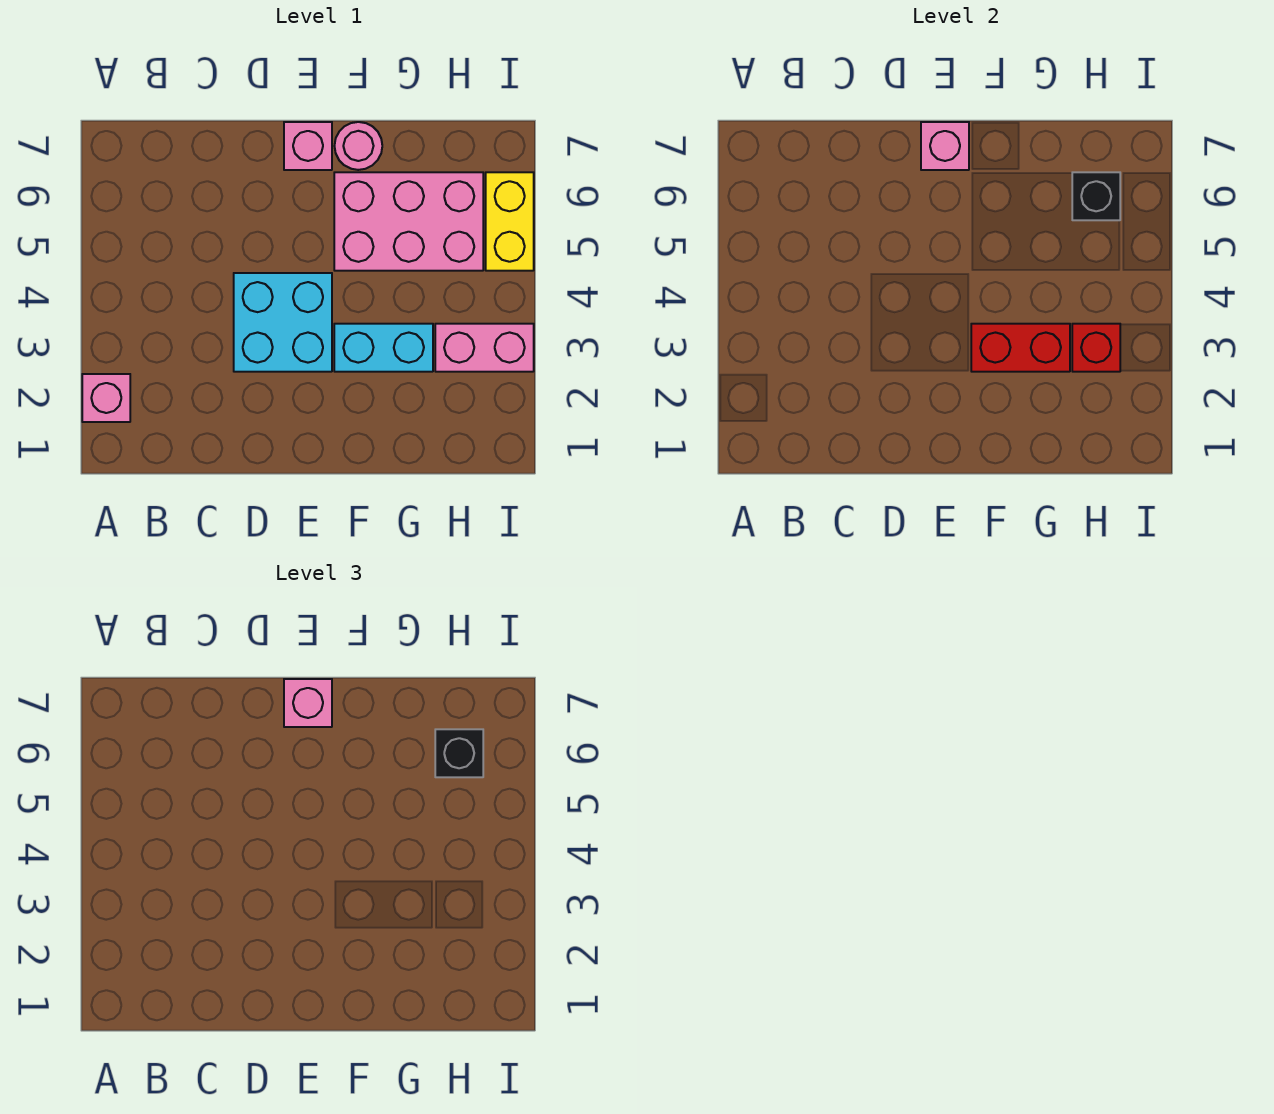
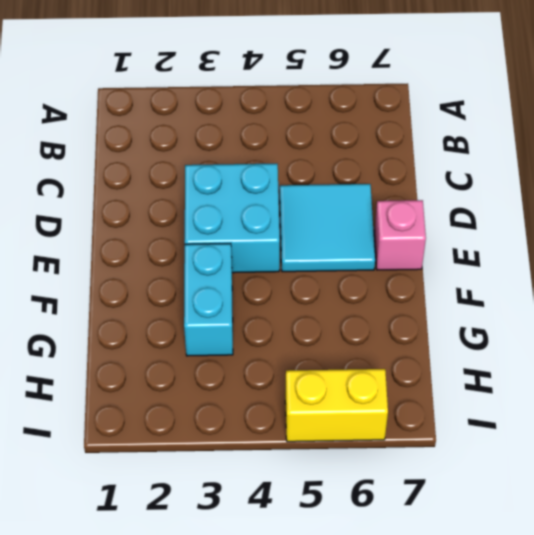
cyan tile D5:E6 level 1 -> none
none -> pink brick A2 level 1
none -> pink brick F5:H6 level 1
none -> pink round brick F7 level 1

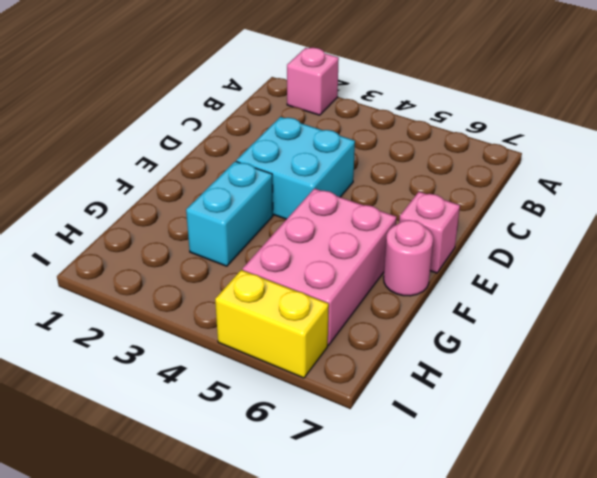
none -> pink brick H3:I3 level 1
none -> pink brick E7 level 2
none -> red brick F3:G3 level 2

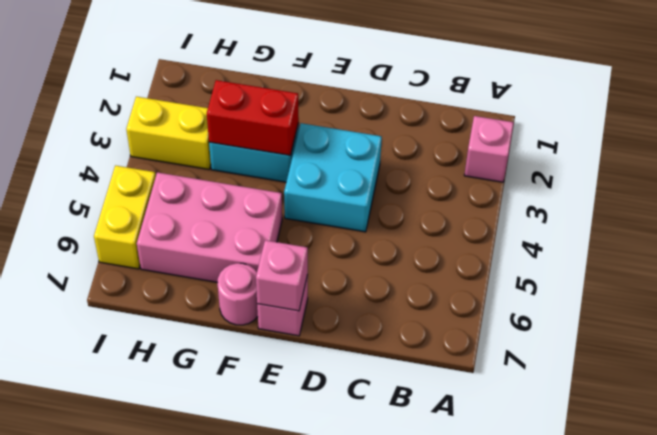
yellow brick H3:I3 level 1 -> pink brick H3:I3 level 1
none -> red brick H3 level 2
none -> black brick H6 level 2
none -> pink brick E7 level 3

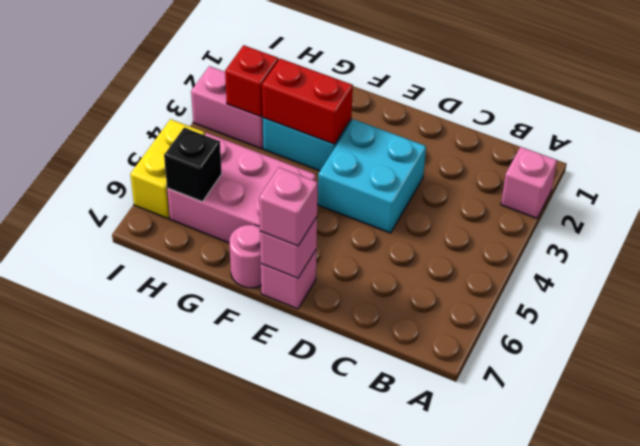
none -> black brick H6 level 3

